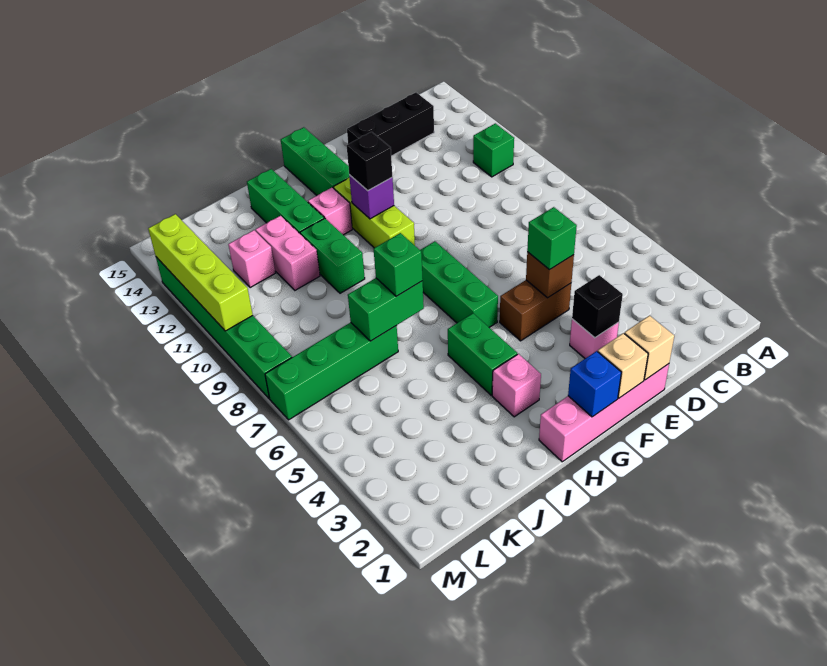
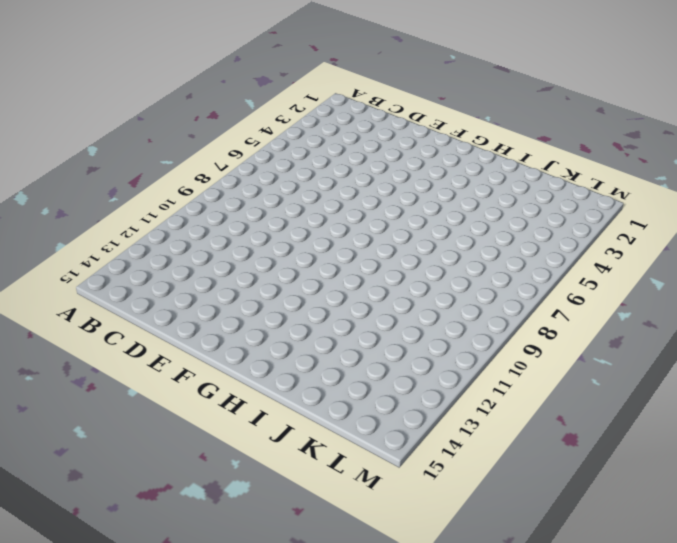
none -> green brick B11 level 1
none -> black brick C14:E14 level 1
none -> pink brick E1:H1 level 1

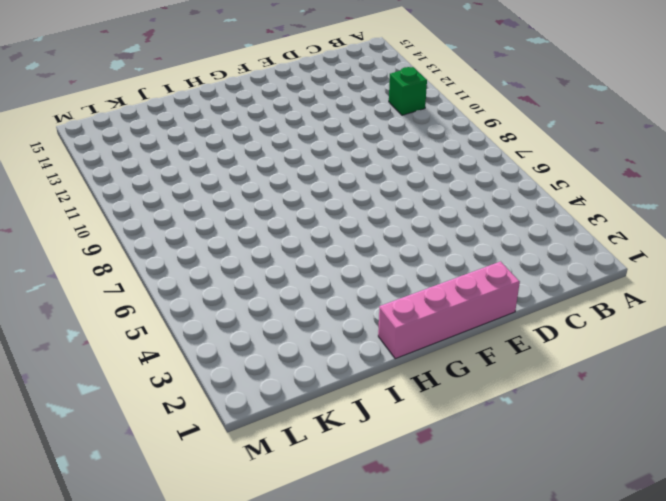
none -> black brick C14:E14 level 1
none -> pink brick E3 level 1
none -> brown brick E5:F5 level 1

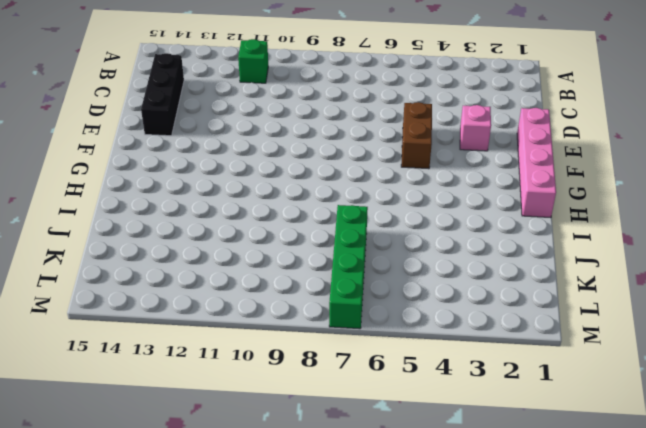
none -> green brick G6:G8 level 1
none -> lime brick G10:G12 level 1
none -> green brick G13:G15 level 1

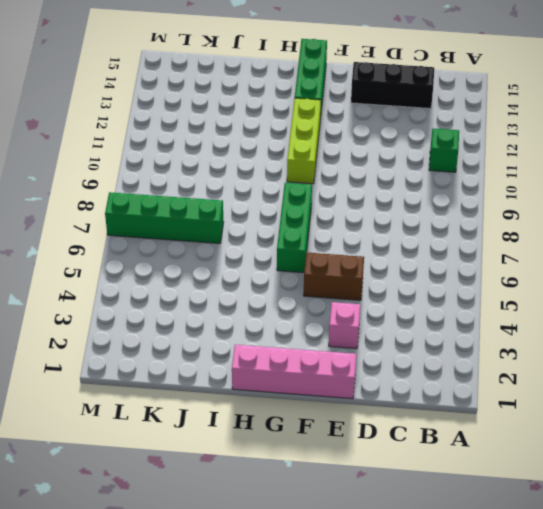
none -> pink brick H3 level 1
none -> green brick H4:H5 level 1
none -> pink brick H12 level 1

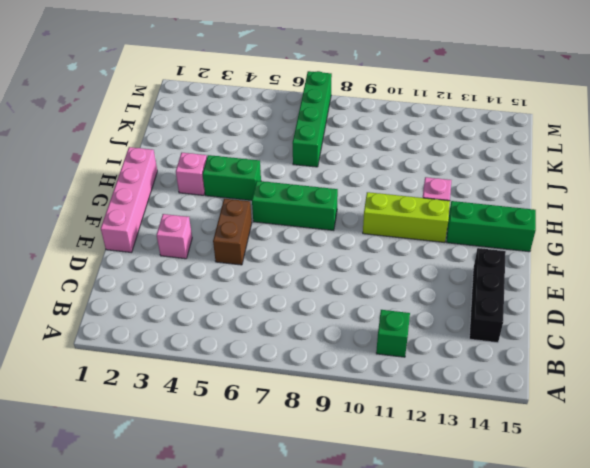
none -> green brick I10:I11 level 1
none -> green brick I12:I14 level 1
none -> pink brick J11:J12 level 1

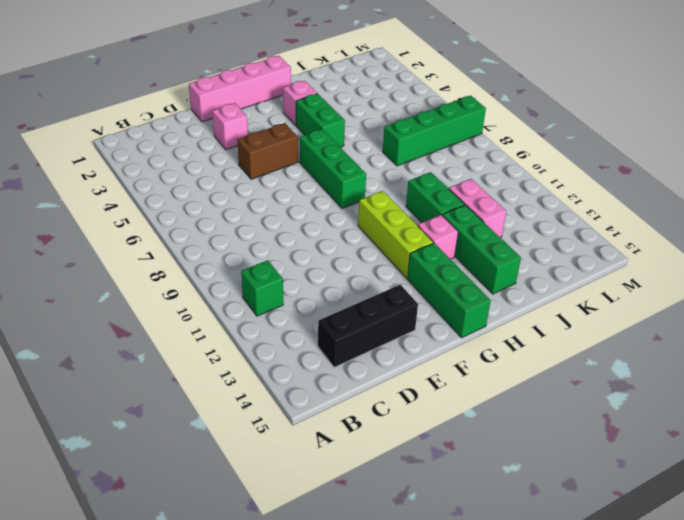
none -> pink brick K12 level 1
none -> green brick M8:M13 level 1
none -> tan brick E1 level 2

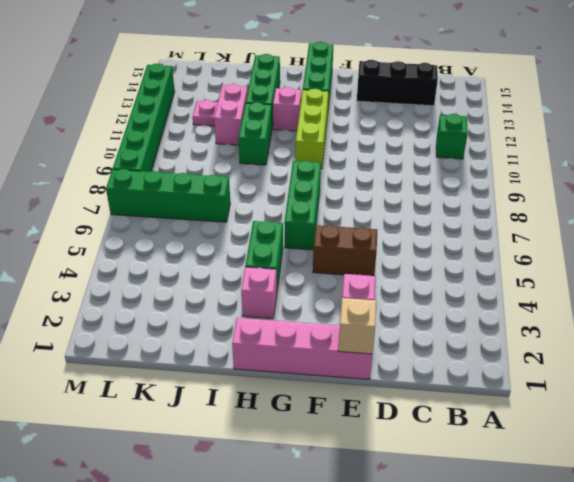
pink plate K12 level 1 -> pink brick K12 level 1
none -> black brick E3 level 2
none -> brown brick E5 level 2
none -> tan brick F1 level 2

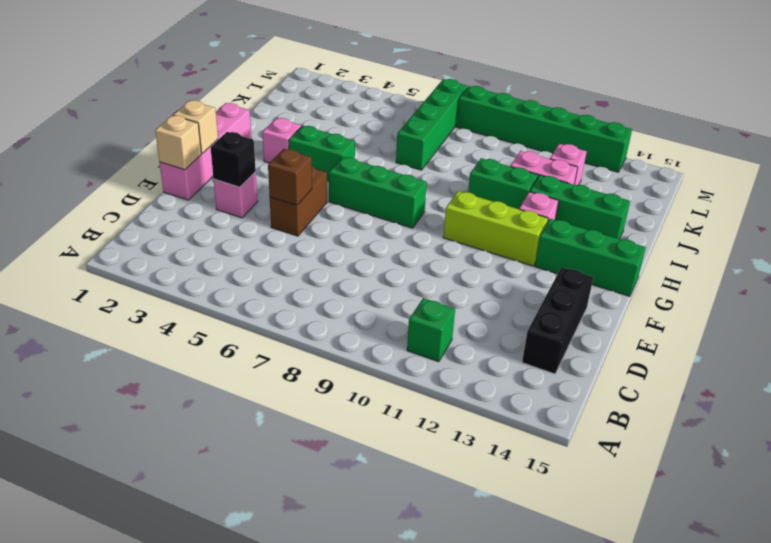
none -> blue brick G1 level 2
none -> purple brick G11 level 2
none -> green brick I7:J7 level 2

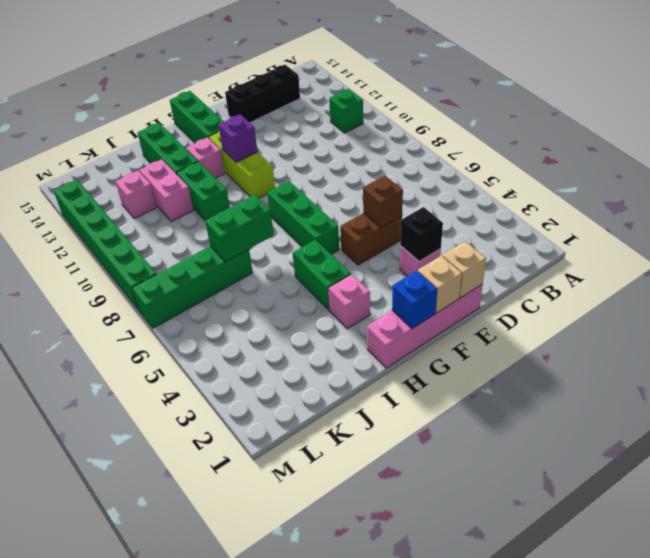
none -> lime brick M10:M13 level 2
none -> green brick E5 level 3
none -> black brick G11 level 3

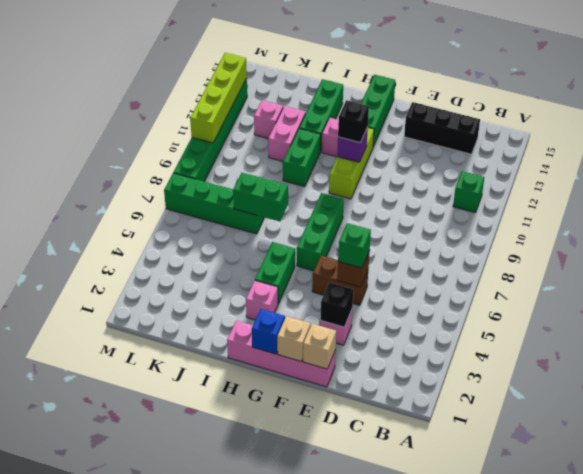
none -> green brick I7 level 3

